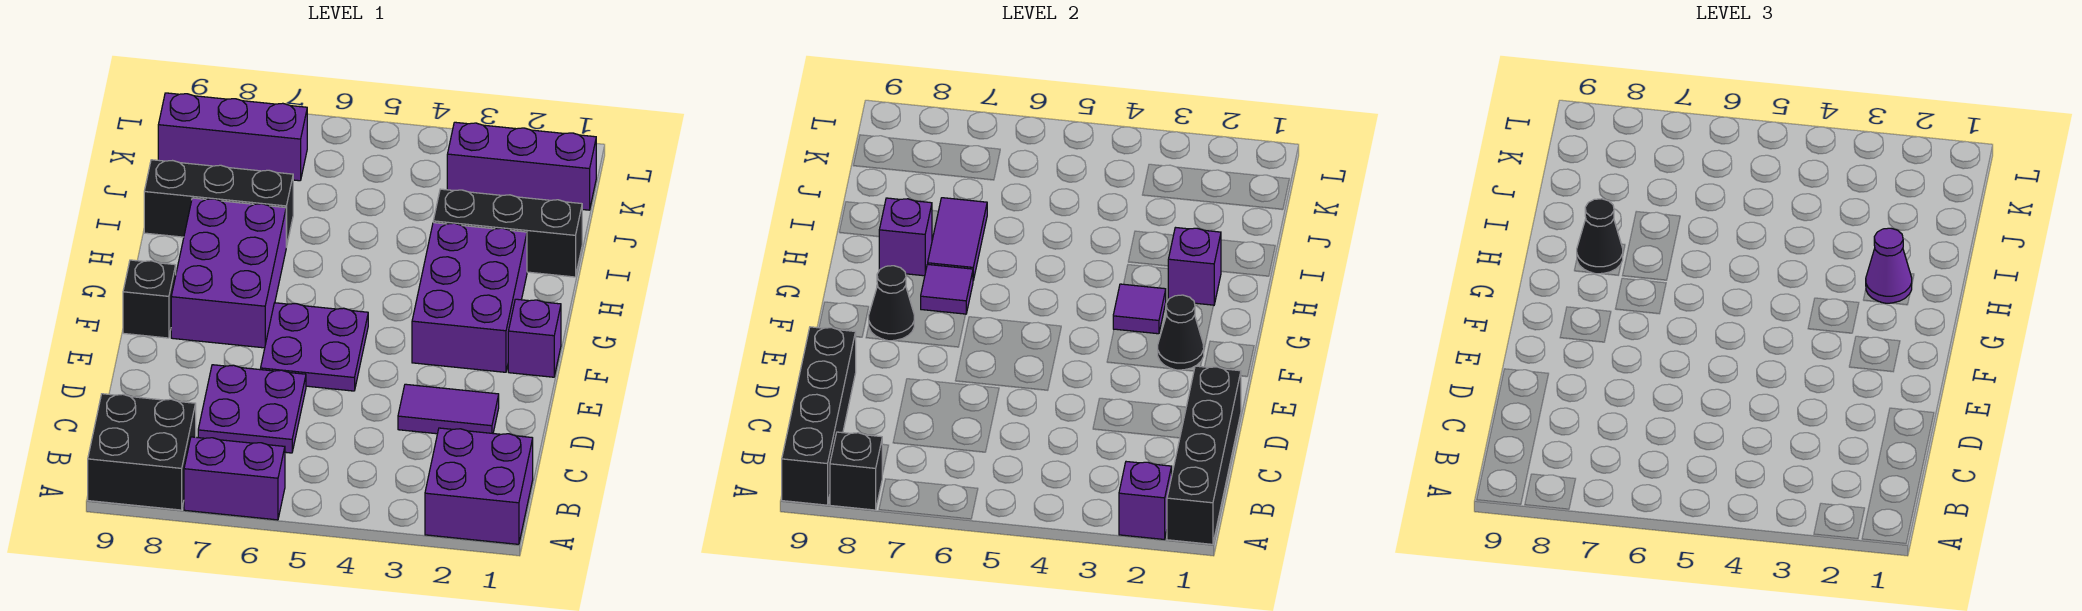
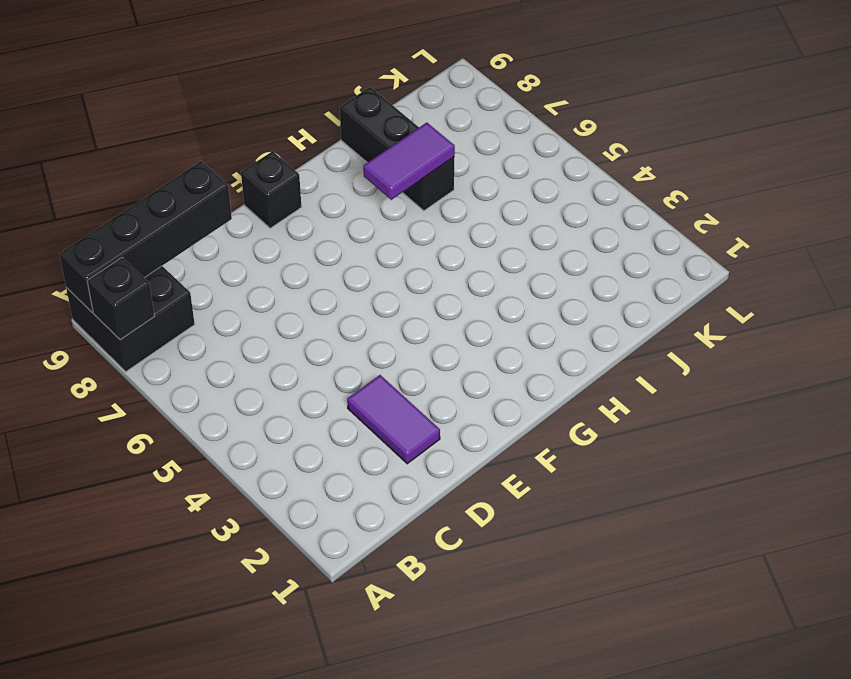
none -> purple brick A1:B2 level 1
none -> purple brick A6:A7 level 1
none -> purple plate C6:D7 level 1

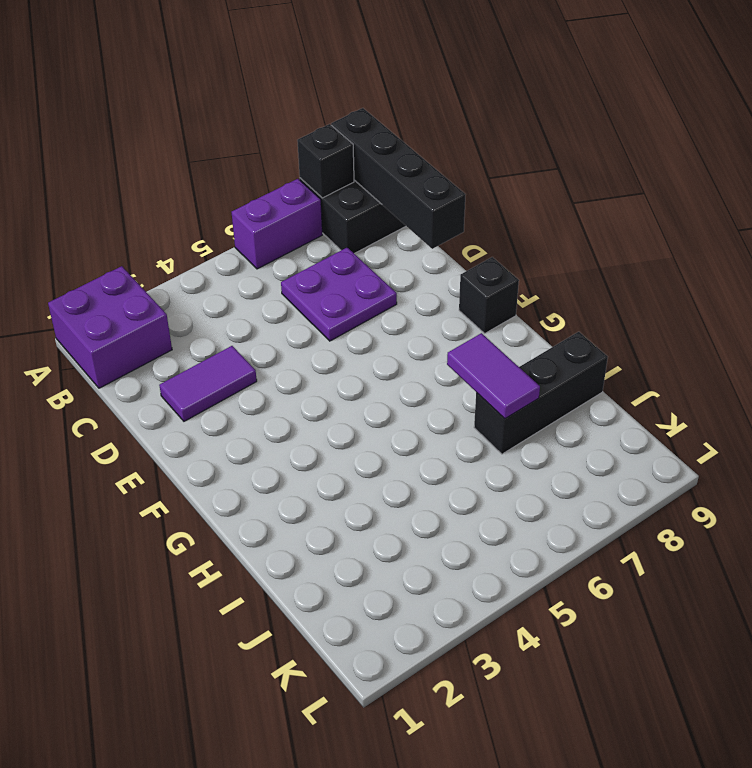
none -> purple plate E5:F6 level 1
none -> purple brick F1 level 1
none -> purple brick F2:H3 level 1

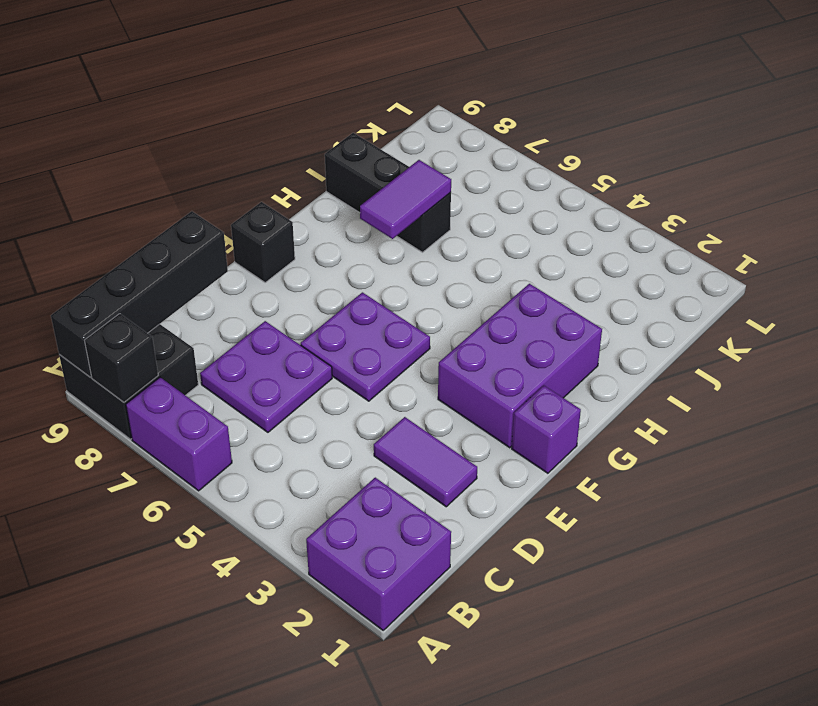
none -> purple brick F7:H8 level 1
none -> black brick I1:I3 level 1
none -> purple brick K1:K3 level 1

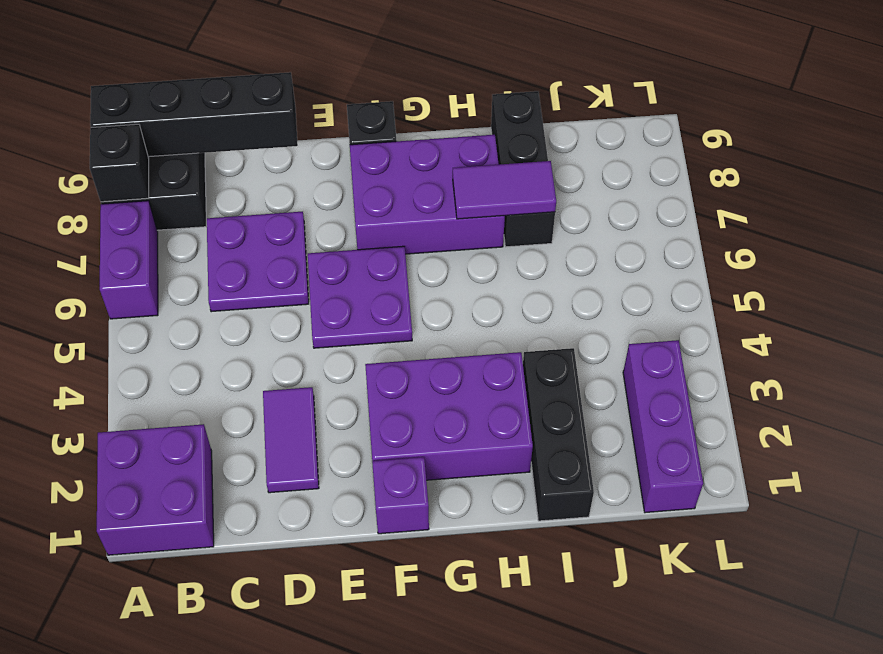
none -> purple brick K7:K9 level 1
none -> black brick A1:D1 level 2
none -> purple brick A2 level 2

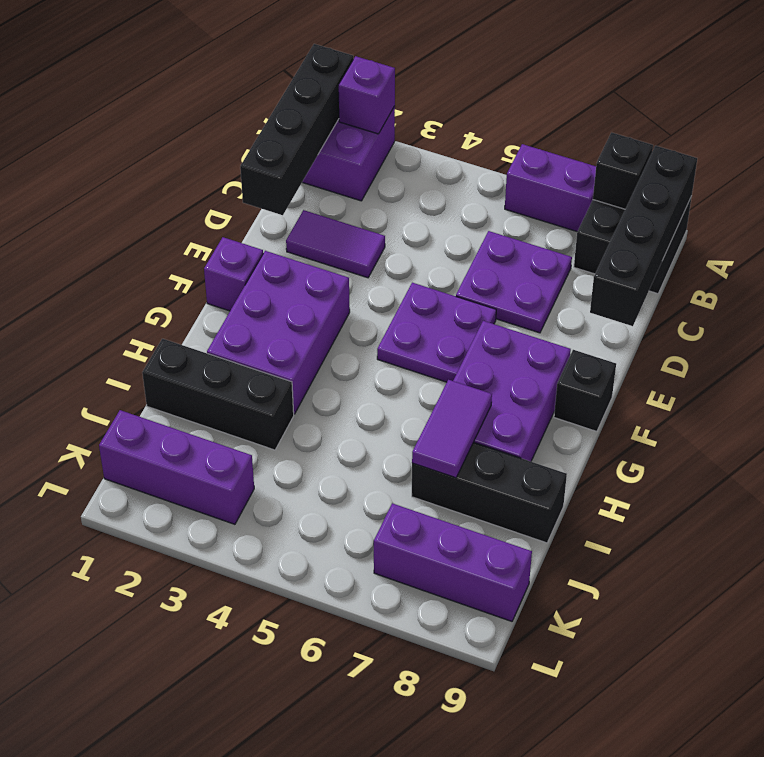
none -> black cone F2 level 2
none -> black cone F8 level 2
none -> purple tile G3 level 2

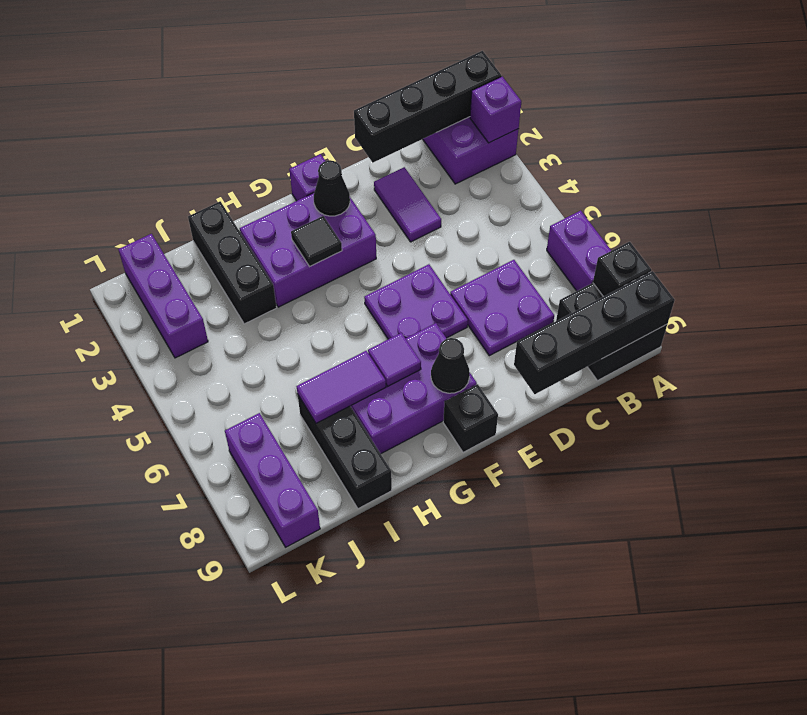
black tile G3 level 2 -> purple tile G3 level 2
none -> purple brick H2 level 2
none -> purple brick H8 level 2
none -> purple cone H2 level 3

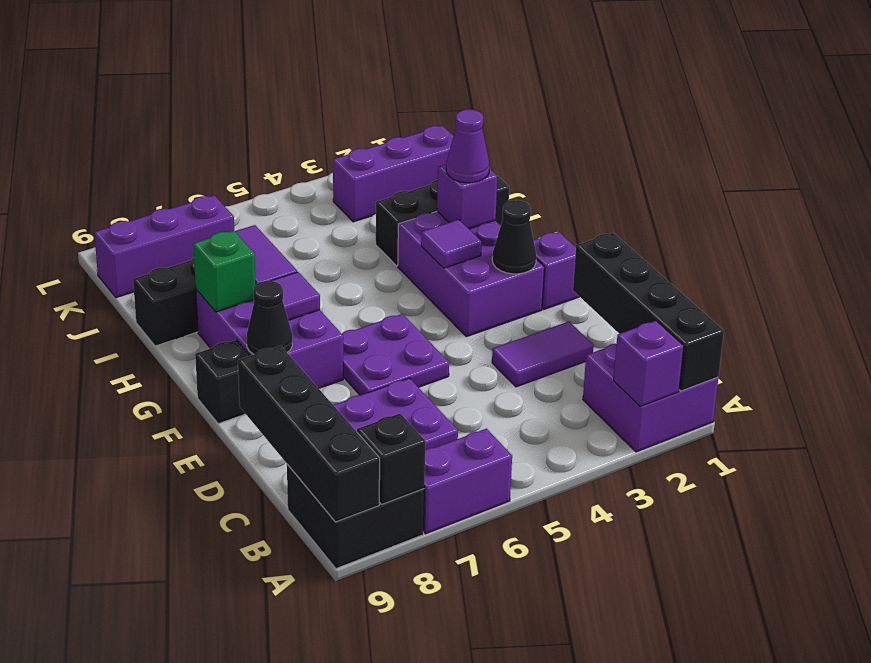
green brick H8 level 2 -> purple brick H8 level 2
none -> black cone H8 level 3

